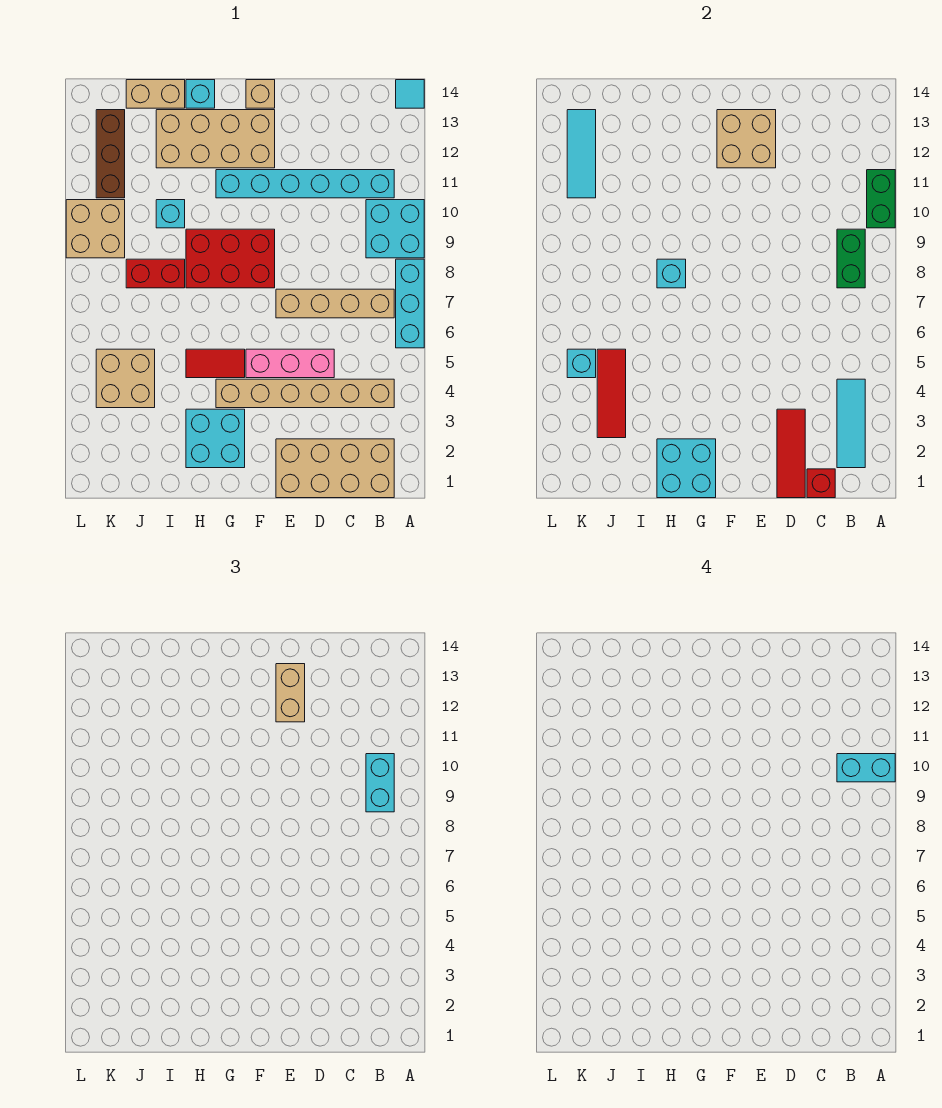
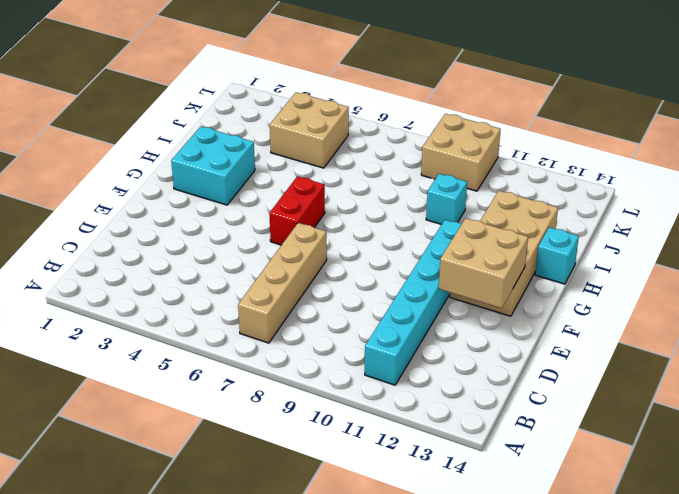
red brick F6:G6 level 1 -> red brick I8:J8 level 1
none -> cyan brick A6:A8 level 1
none -> cyan brick A9:B10 level 1
none -> cyan tile A14 level 1
none -> tan brick B1:E2 level 1

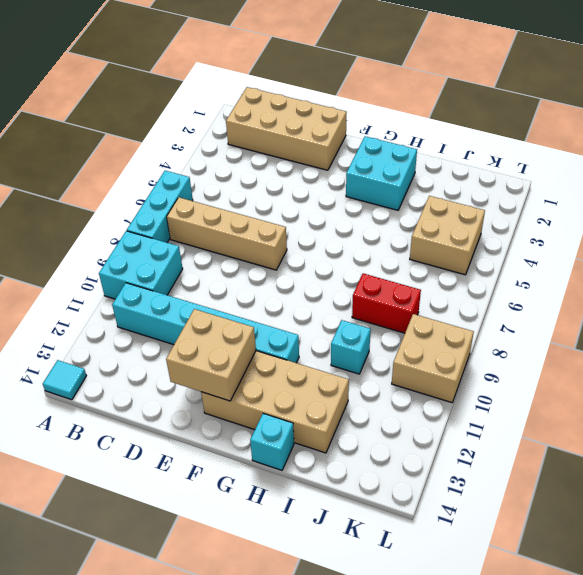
none -> tan brick B4:G4 level 1
none -> pink brick D5:F5 level 1
none -> red brick F8:H9 level 1
none -> tan brick F14 level 1

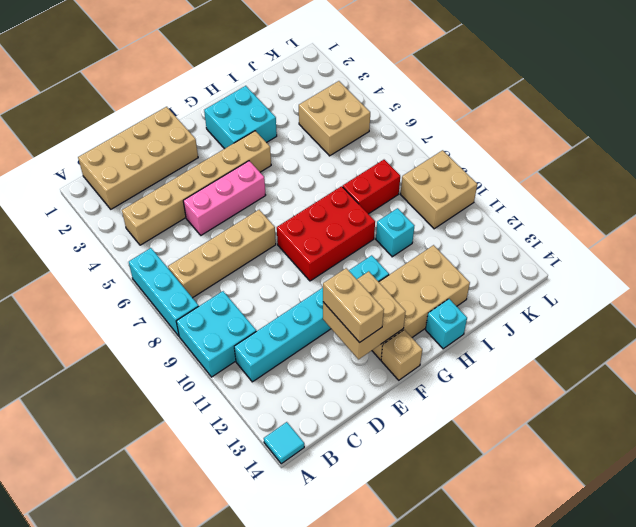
none -> red tile G5:H5 level 1
none -> tan brick I14:J14 level 1
none -> brown brick K11:K13 level 1
none -> green brick A10:A11 level 2

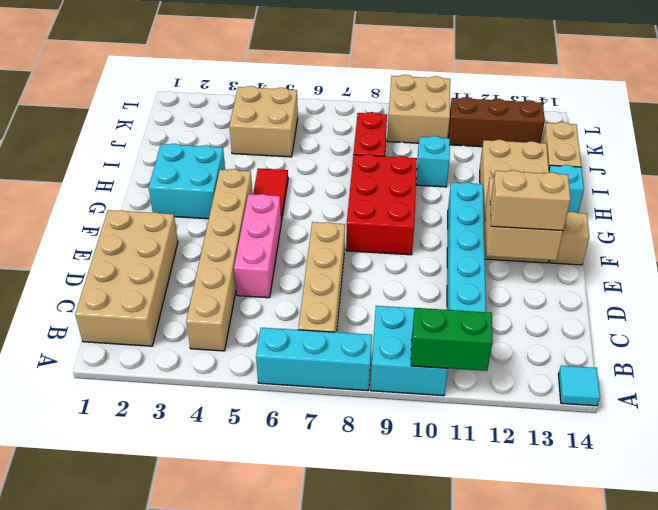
none -> cyan tile B2:B4 level 2
none -> green brick B8:B9 level 2
none -> red brick C1 level 2
none -> red tile D1:D3 level 2

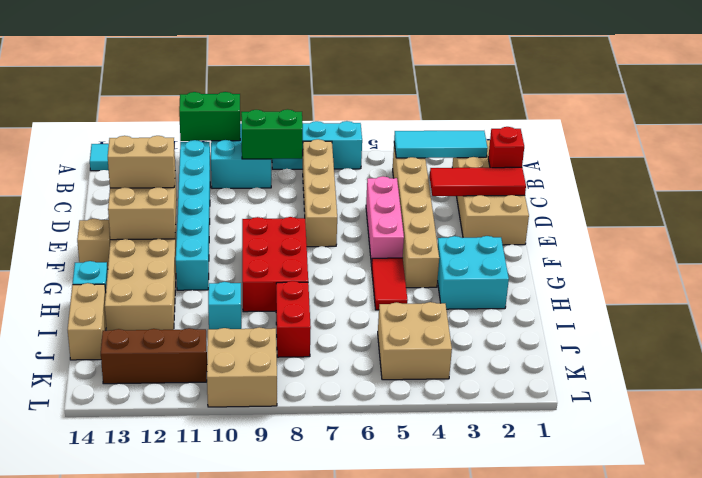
none -> cyan brick G1:H2 level 2
none -> cyan brick H8 level 2
none -> red tile J3:J5 level 2
none -> cyan brick K5 level 2

